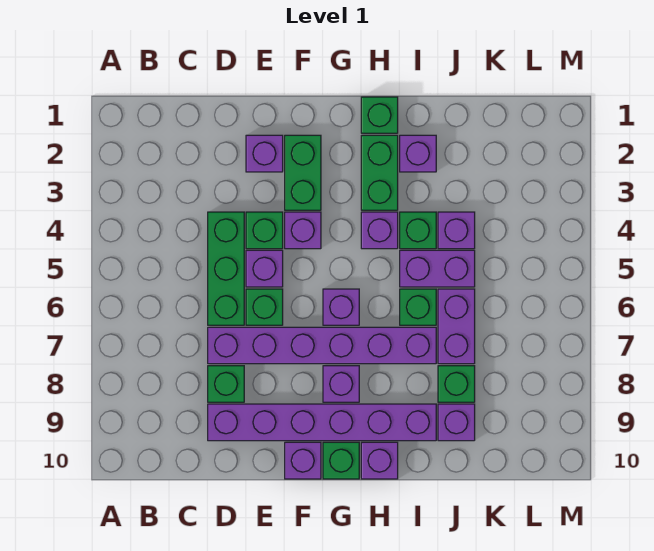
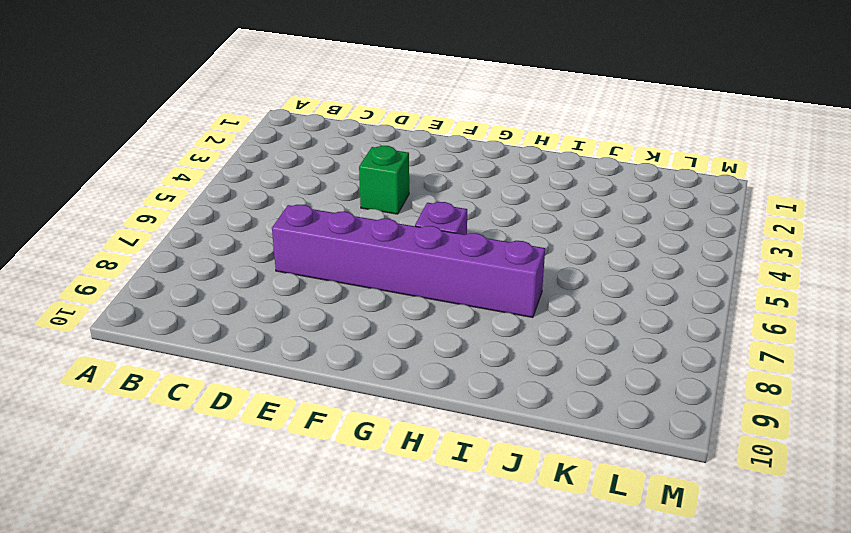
none -> green brick D4:D6 level 1
none -> green brick D8 level 1
none -> purple brick D9:I9 level 1

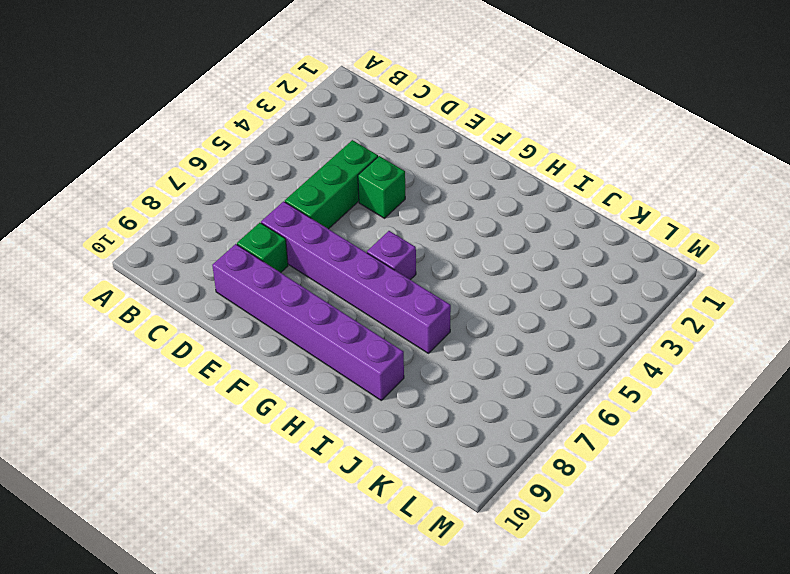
none -> purple brick E2 level 1
none -> purple brick E5 level 1
none -> green brick E6 level 1

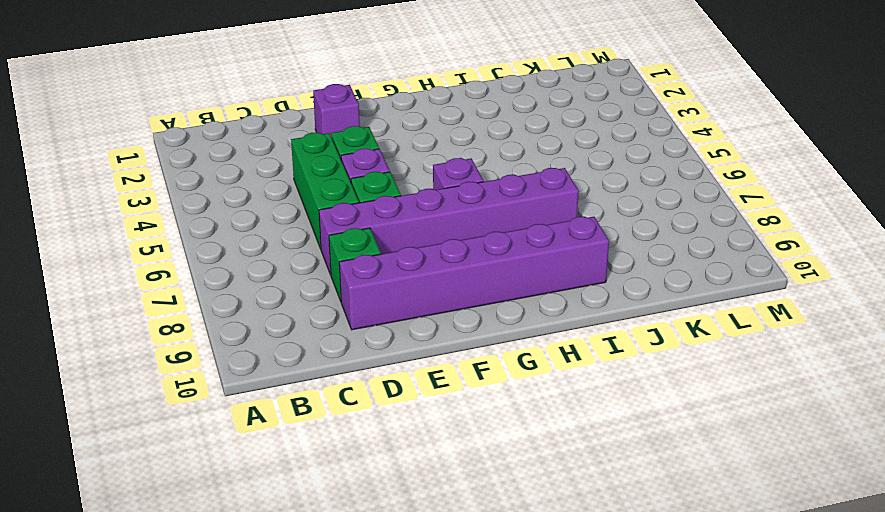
none -> green brick F2:F3 level 1
none -> purple brick F4 level 1
none -> purple brick F10 level 1

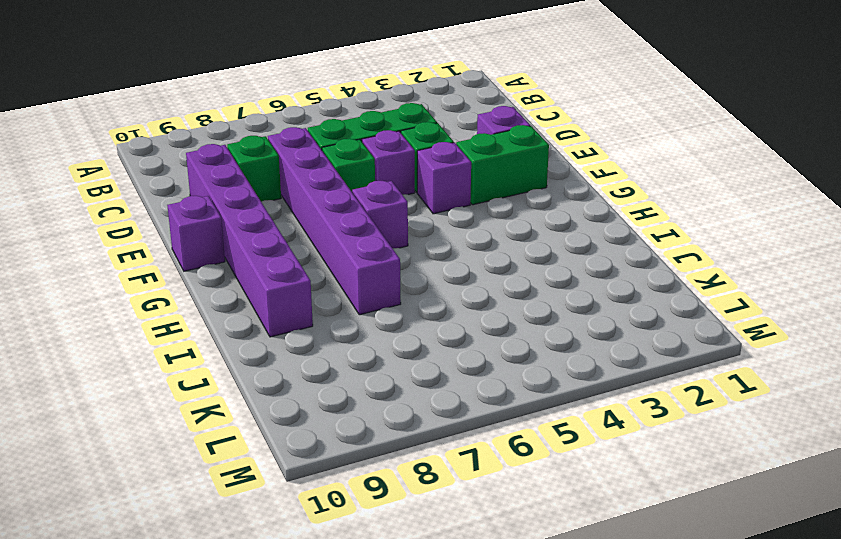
none -> purple brick G8 level 1
none -> green brick G10 level 1
none -> green brick H1 level 1

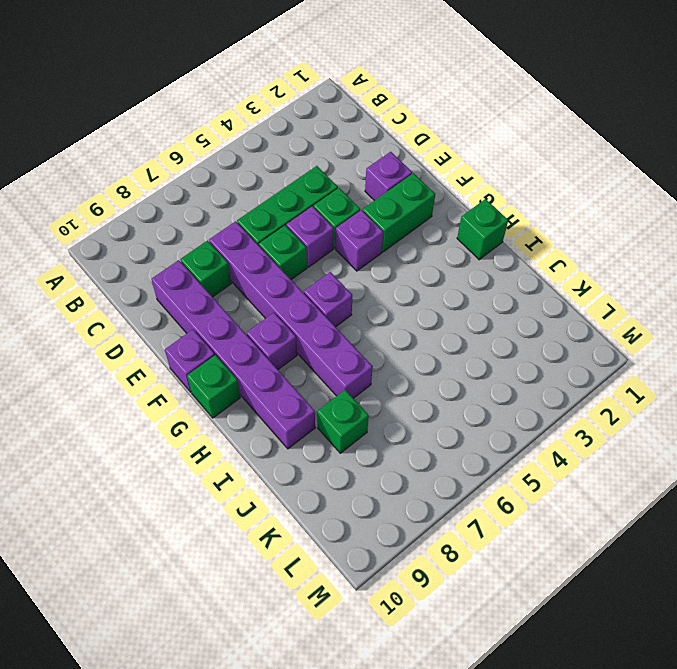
none -> green brick H2:H3 level 1
none -> purple brick H4 level 1
none -> purple brick H10 level 1

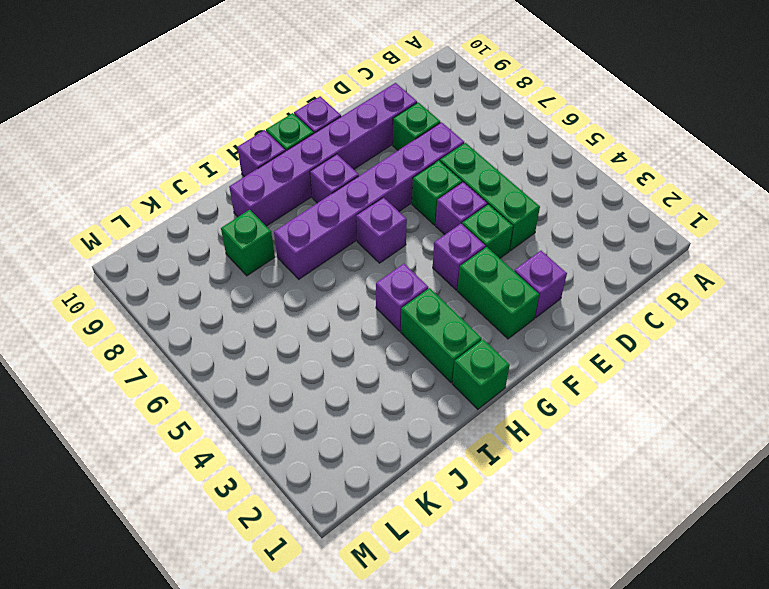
none -> purple brick I2 level 1
none -> green brick I4 level 1
none -> purple brick I5:J5 level 1

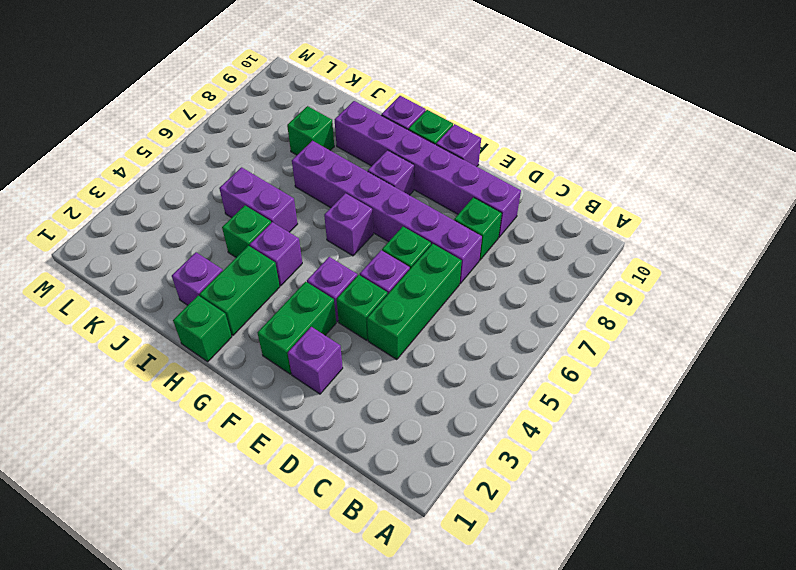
none -> green brick I6 level 1
none -> purple brick J4 level 1
none -> purple brick J6:J7 level 1

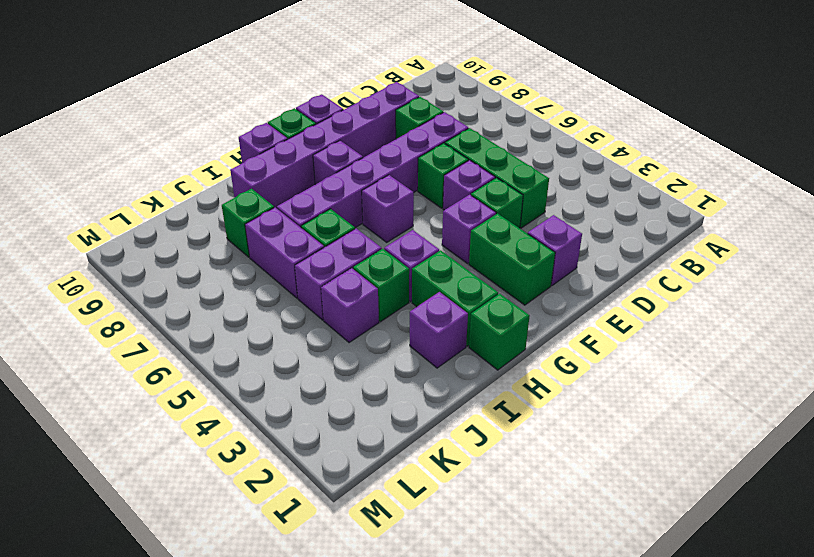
none -> purple brick J9 level 1

